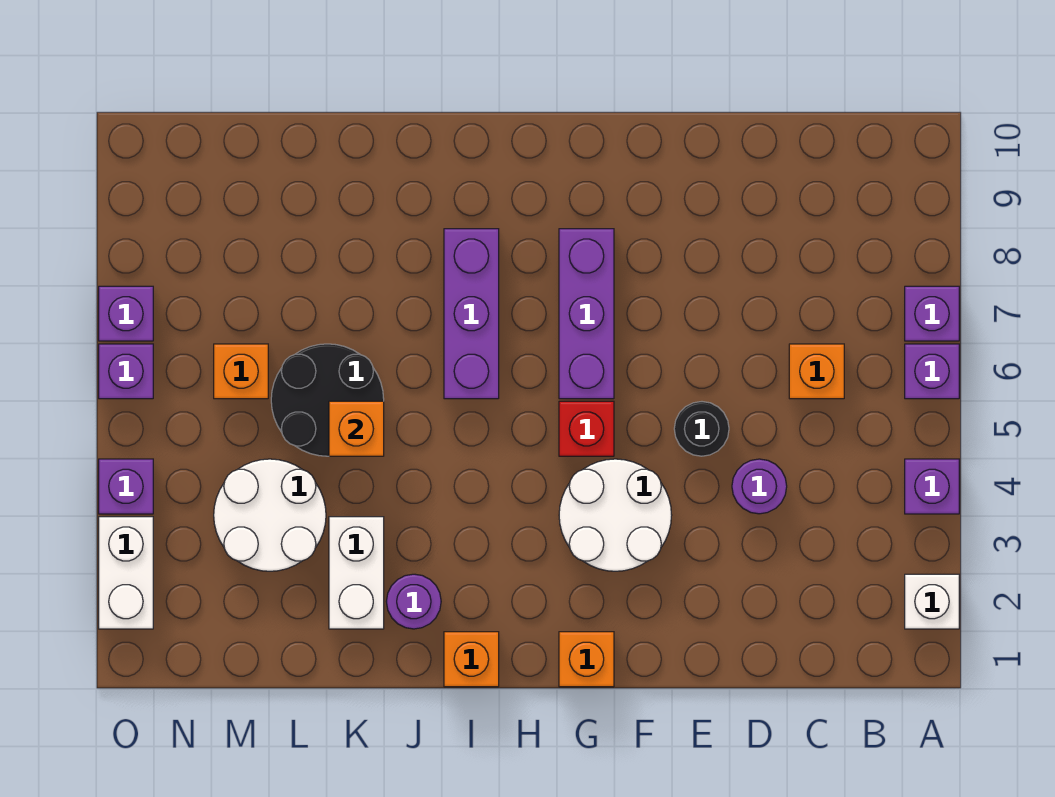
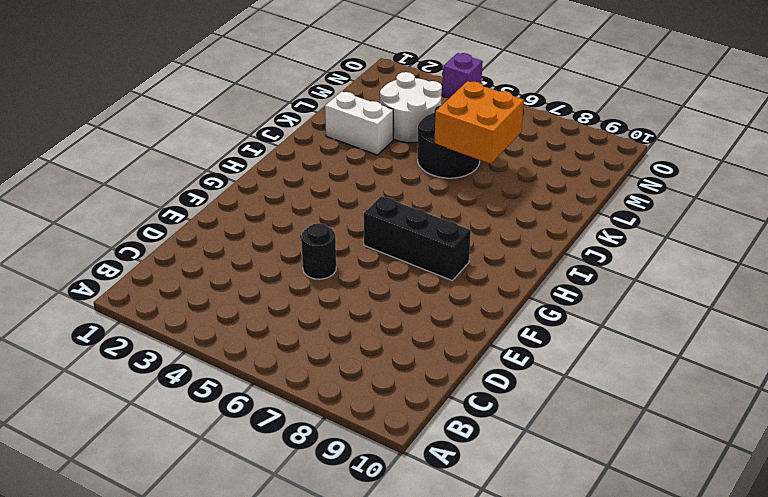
black brick G6:G8 level 1 -> purple brick G6:G8 level 1
orange brick K6:L7 level 2 -> none
none -> white brick A2 level 1
none -> purple brick A4 level 1
none -> purple brick A6 level 1

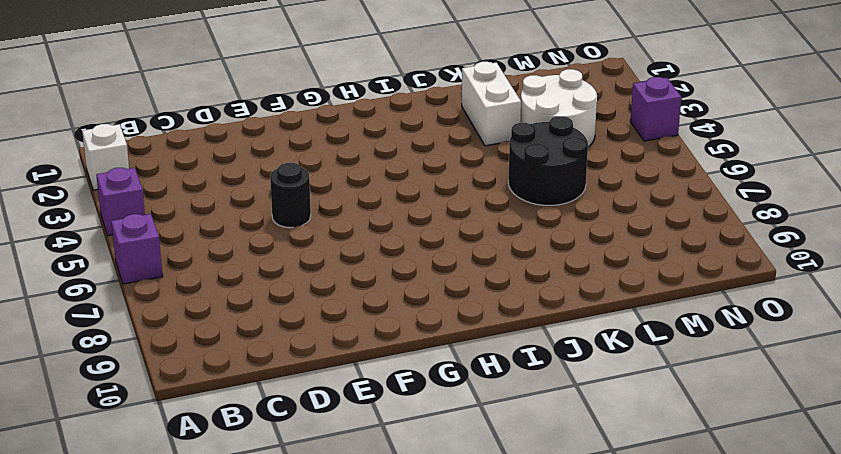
none -> purple brick A7 level 1
none -> orange brick C6 level 1
none -> purple round brick D4 level 1

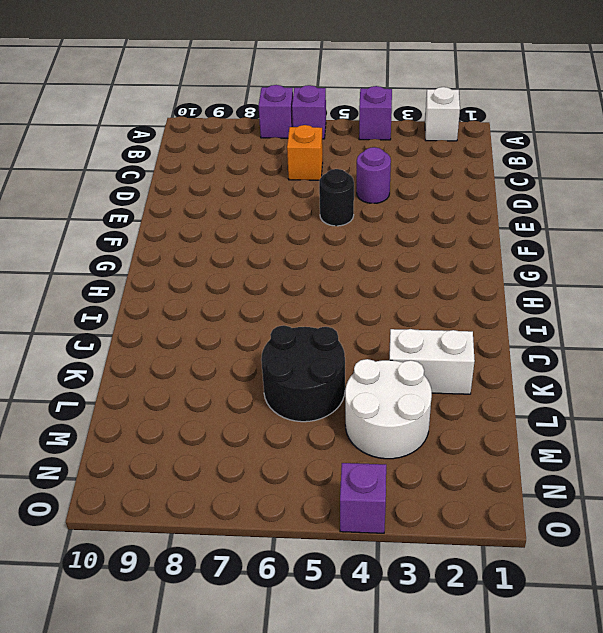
none -> white round brick F3:G4 level 1
none -> orange brick G1 level 1
none -> red brick G5 level 1

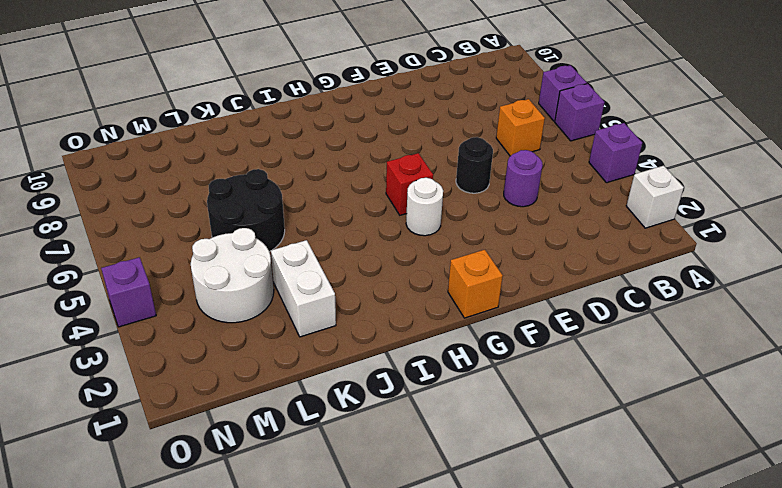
white round brick G4 level 1 -> white round brick F3:G4 level 1
none -> purple brick G6:G8 level 1
none -> orange brick I1 level 1
none -> purple brick I6:I8 level 1

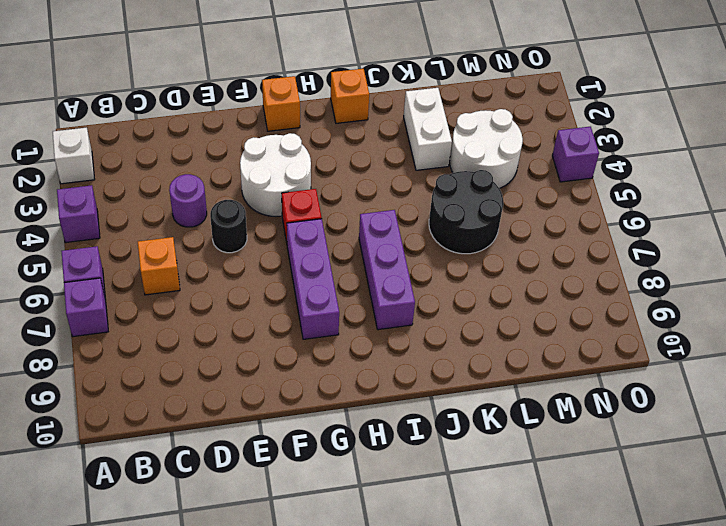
none -> purple round brick J2 level 1
none -> orange brick M6 level 1
none -> white brick O2:O3 level 1

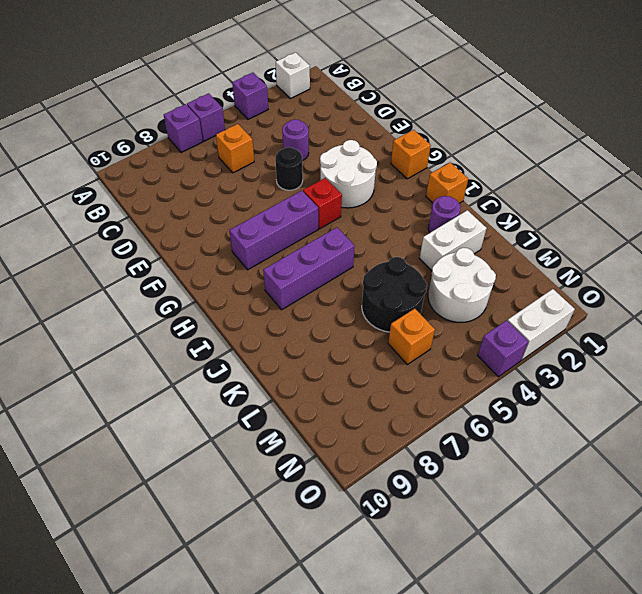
none -> purple brick O6 level 1
none -> purple brick O7 level 1
none -> orange brick K5 level 2

